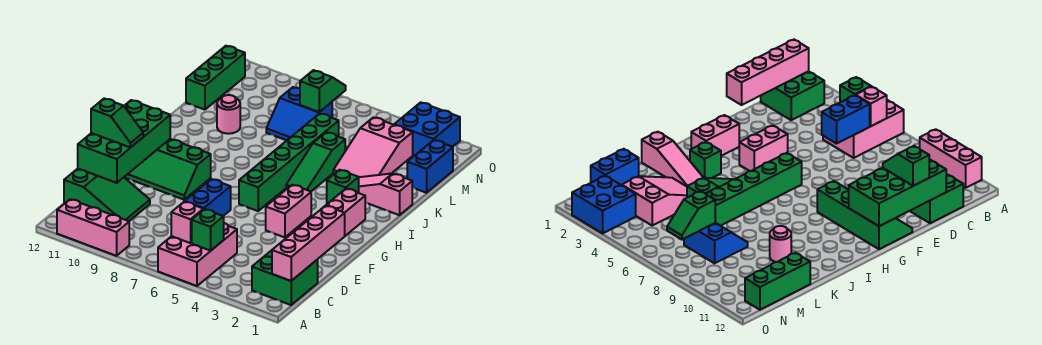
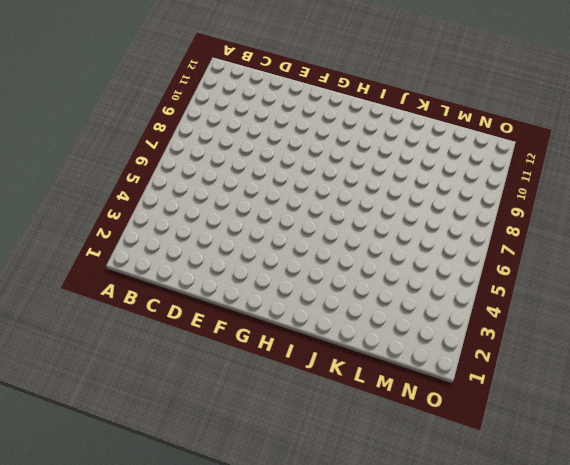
none -> pink brick A5:C6 level 1
none -> pink brick A9:A11 level 1
none -> green brick B1:C2 level 1

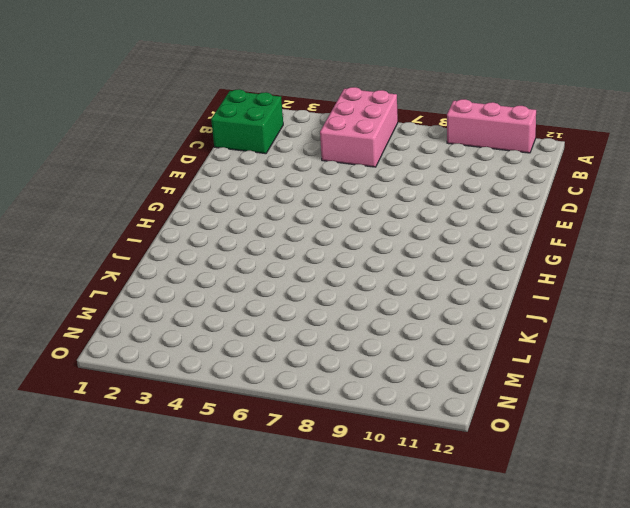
none -> green slope C10:D12 level 1 top 12
none -> pink brick F4:G4 level 1
none -> green slope F9:G12 level 1 top G

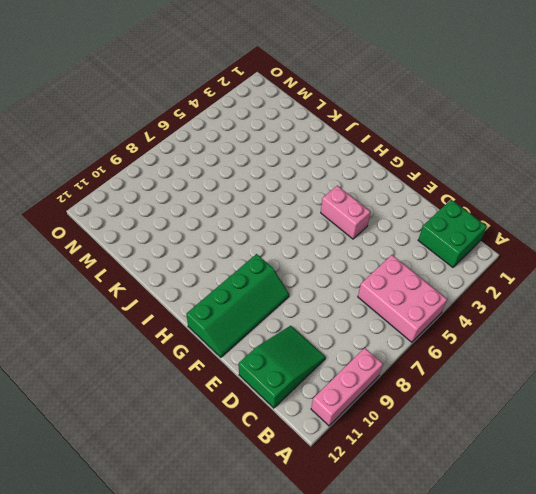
none -> pink brick G2:H2 level 1
none -> green brick G6:L6 level 1
none -> green brick I3 level 1

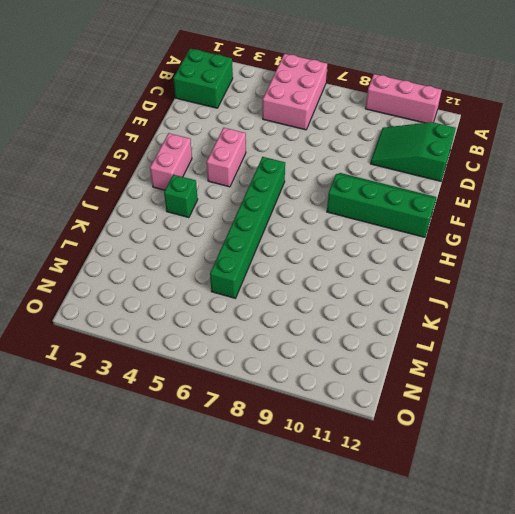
none -> green slope I5:K5 level 1 top K
none -> pink slope J1:J3 level 1 top 1
none -> pink slope K3:M4 level 1 top M

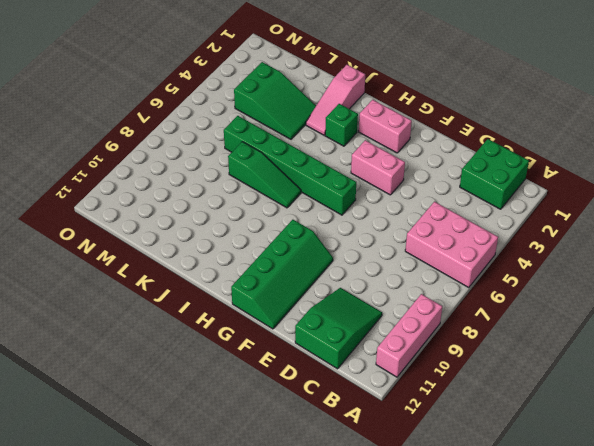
green slope I7:K7 level 1 top K -> green slope I5:K5 level 1 top K
green slope K3:M4 level 1 top M -> pink slope K3:M4 level 1 top M
none -> pink round brick K10 level 1
none -> blue brick L1:M1 level 1
none -> blue slope L7:M8 level 1 top M

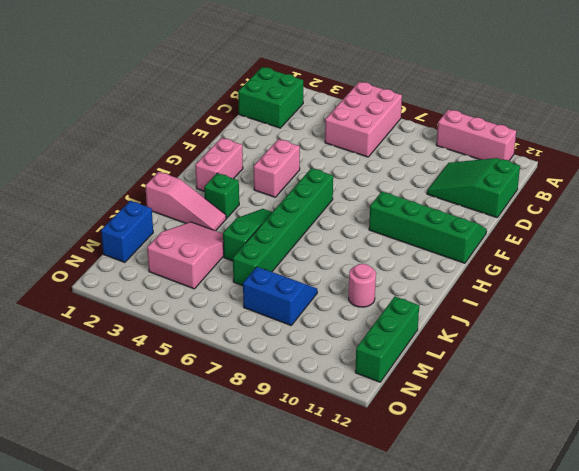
none -> blue brick N2:O3 level 1
none -> pink brick B1:E1 level 2
none -> green brick B5 level 2

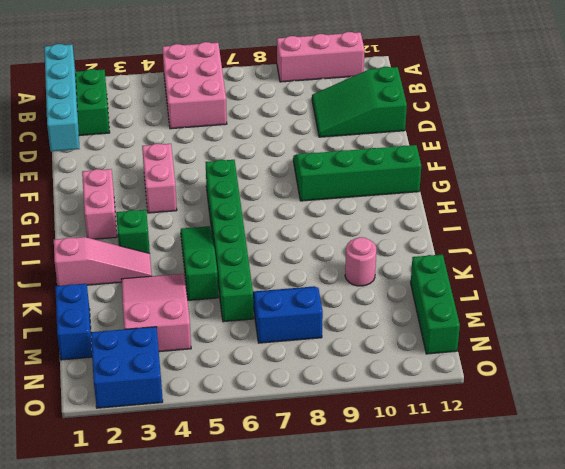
cyan brick B1:E1 level 2 -> pink brick B1:E1 level 2
none -> green brick B5 level 2
none -> pink brick B6 level 2
none -> blue brick C6:D6 level 2

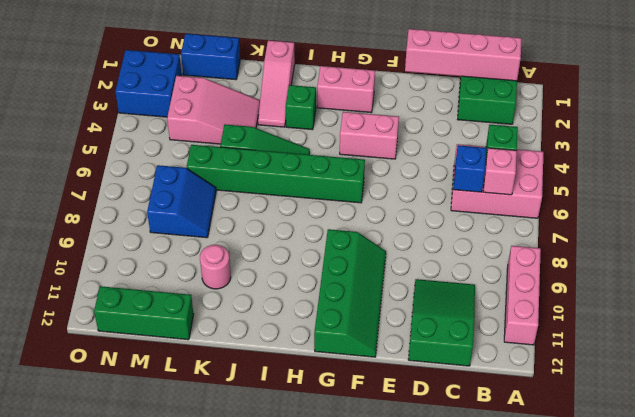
blue brick C6 level 2 -> blue brick C6:D6 level 2
none -> green brick D11:G12 level 2
none -> green slope M7:N7 level 2 top M
none -> green slope E11:E12 level 3 top 12

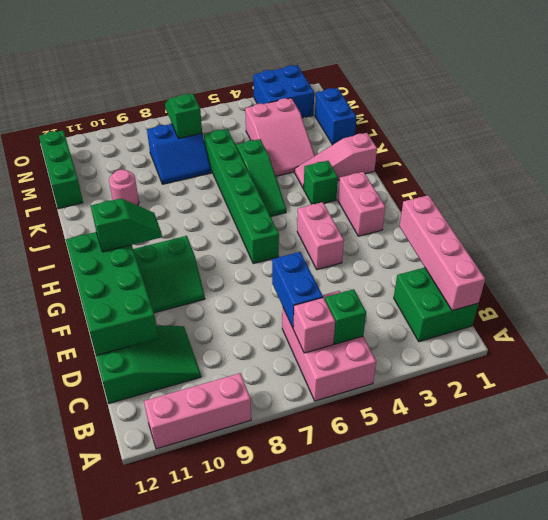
green slope G10:G11 level 3 top 11 -> green slope E11:E12 level 3 top 12

